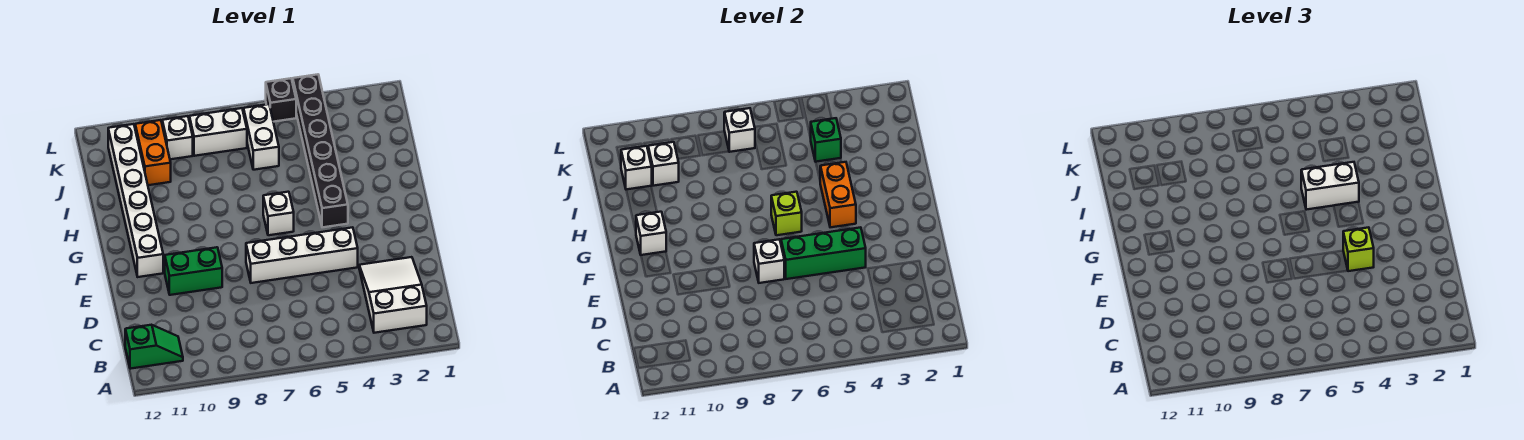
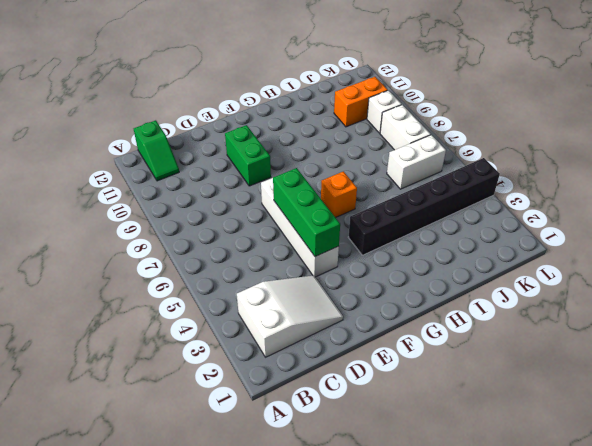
orange brick G6 level 1 -> white brick G6 level 1
none -> white brick F11:K11 level 1
none -> black brick L5 level 1
none -> white brick E7 level 2

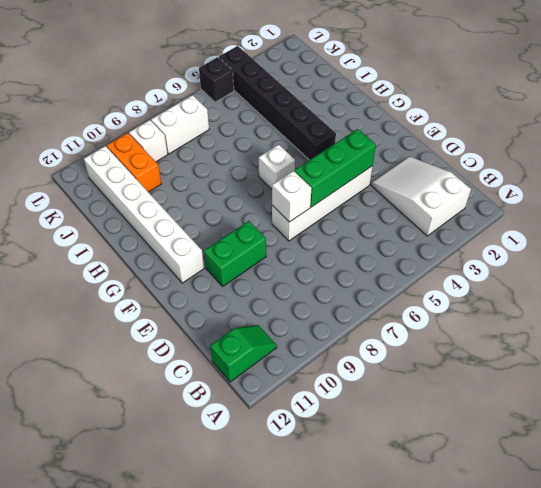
none -> white brick J6:K6 level 1
none -> orange brick G4:H4 level 2
none -> lime brick G6 level 2

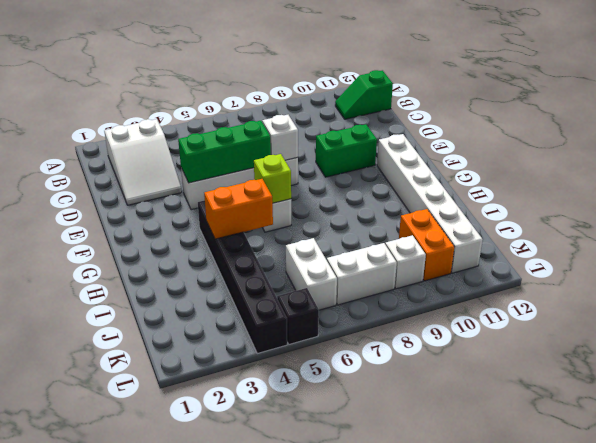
orange brick H4:H5 level 2 -> orange brick G4:H4 level 2
none -> white brick G11 level 2
none -> green brick J4 level 2
none -> white brick J10 level 2

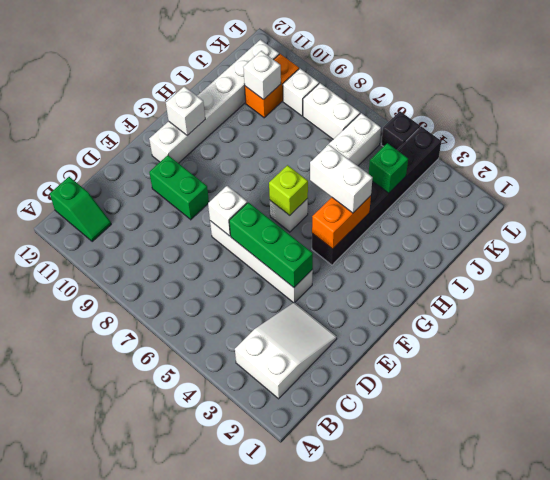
none -> white brick J11 level 2
none -> white brick K7 level 2
none -> lime brick E4 level 3

